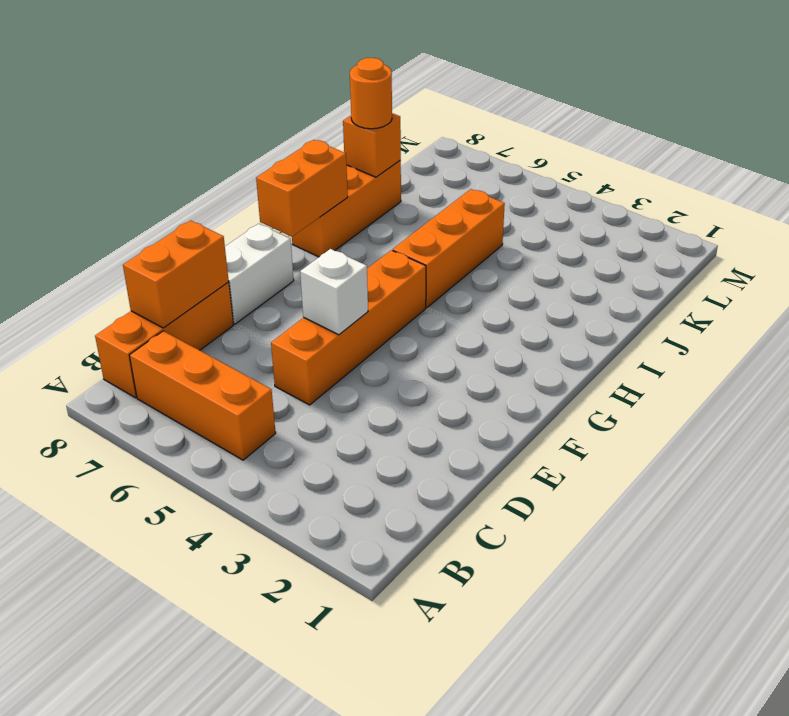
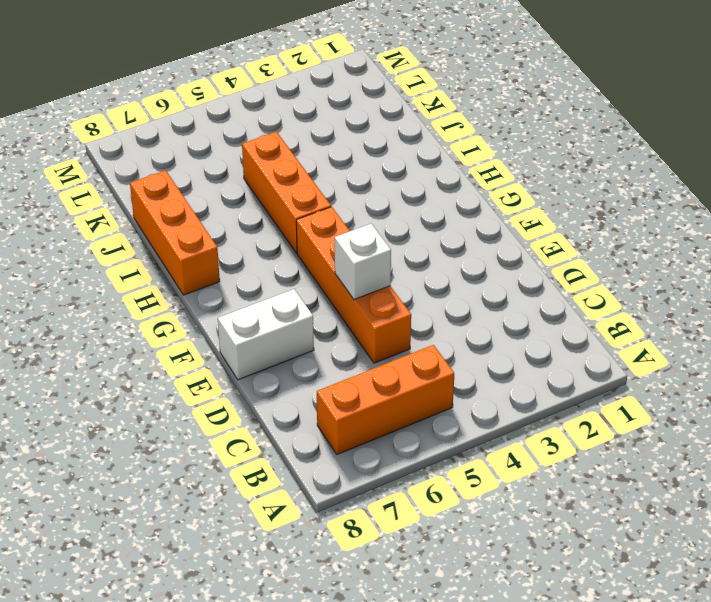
white brick E7:E8 level 1 -> white brick E8:F8 level 1
none -> orange brick B8:D8 level 1
none -> orange brick C8:D8 level 2

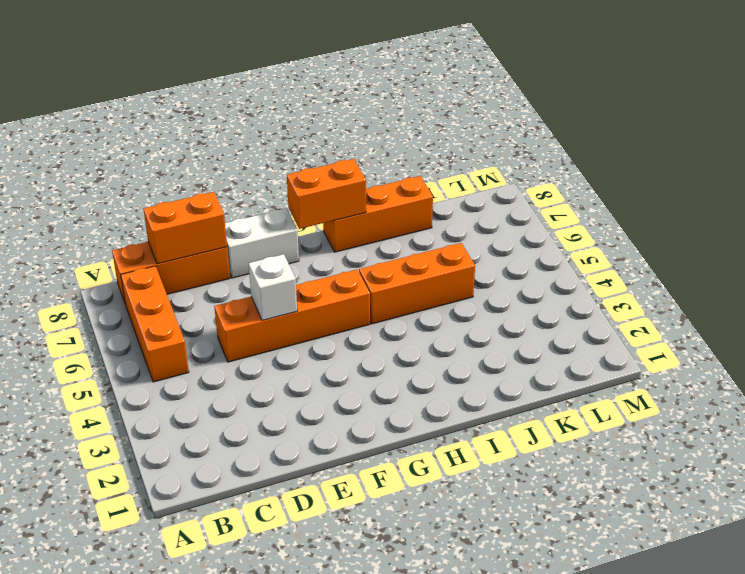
none -> orange brick J8 level 2
none -> orange round brick J8 level 3

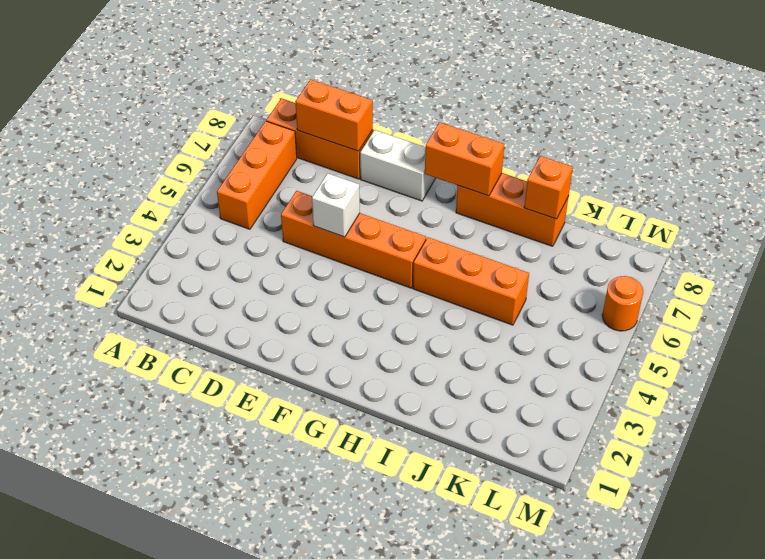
orange round brick M6 level 1 -> orange round brick J8 level 3

